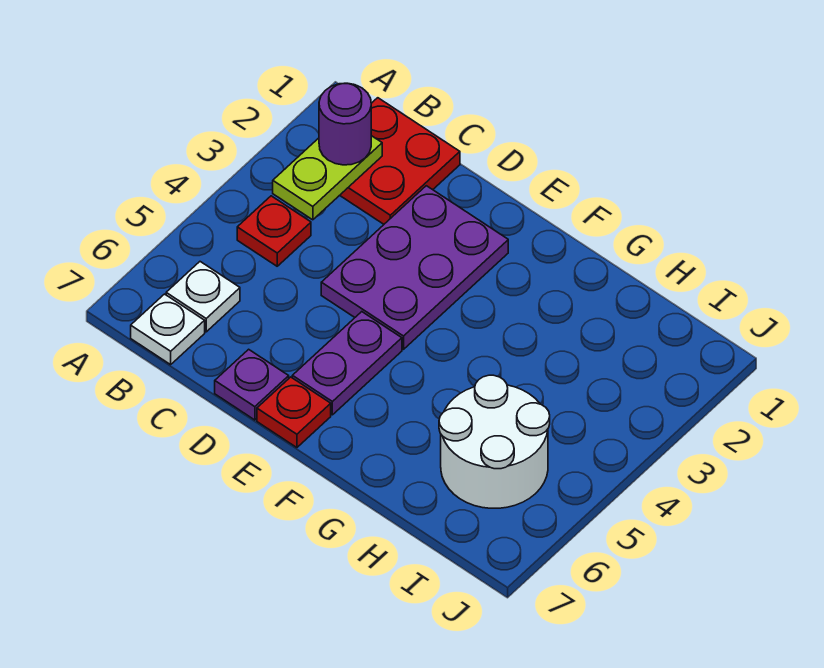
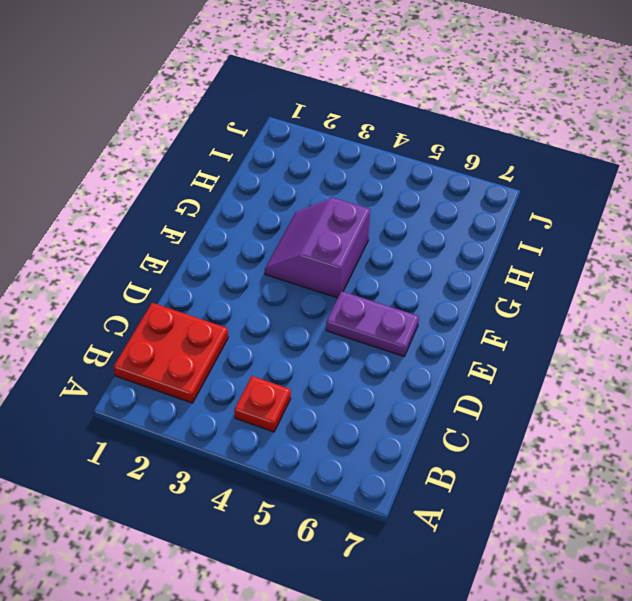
purple slope F3:G4 level 1 top 4 -> none
none -> white plate B6 level 1
none -> white plate B7 level 1

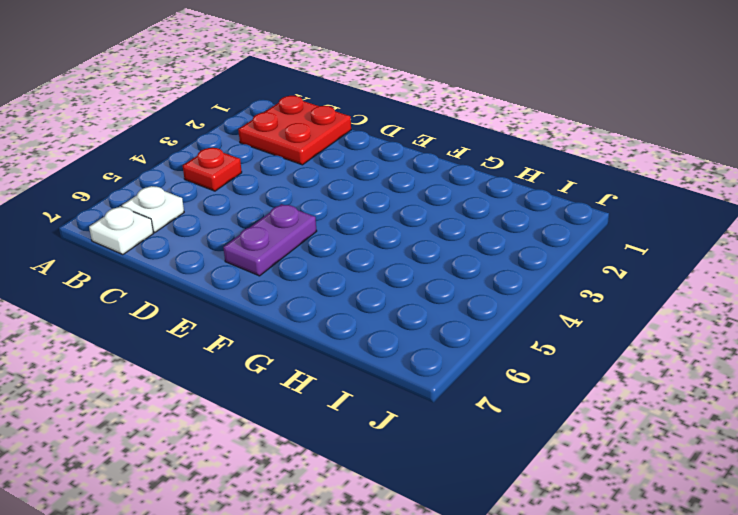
none -> purple plate D2:E4 level 1
none -> purple plate D7 level 1

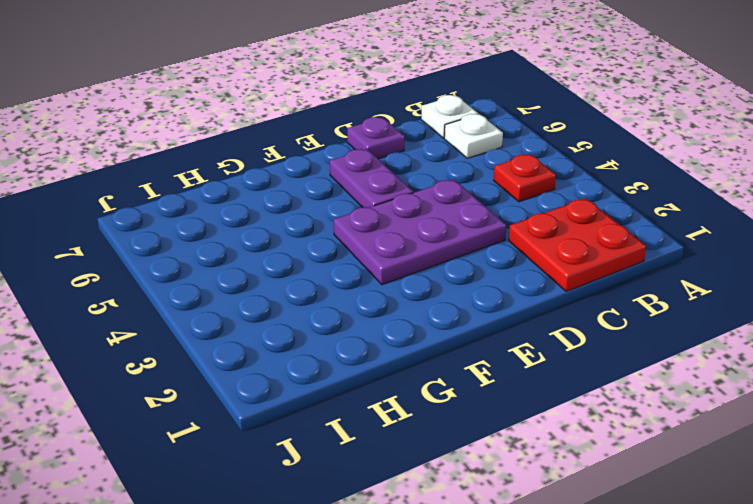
purple plate D3:F4 level 1 -> purple plate D2:E4 level 1
none -> red plate E7 level 1
none -> white round brick H5:I6 level 1

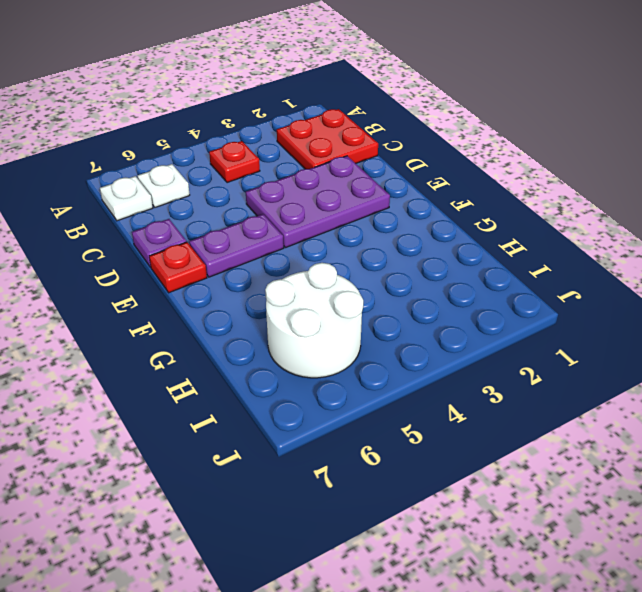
none -> lime plate B2:B3 level 2
none -> purple round brick B2 level 3

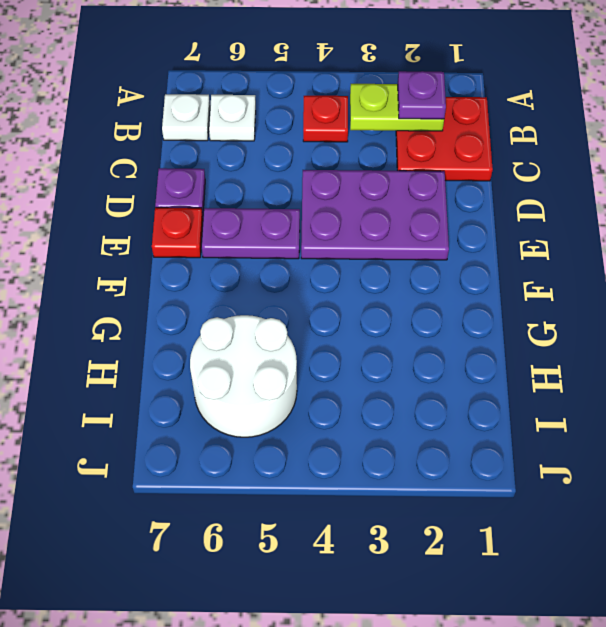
purple plate B2 level 3 -> purple round brick B2 level 3

